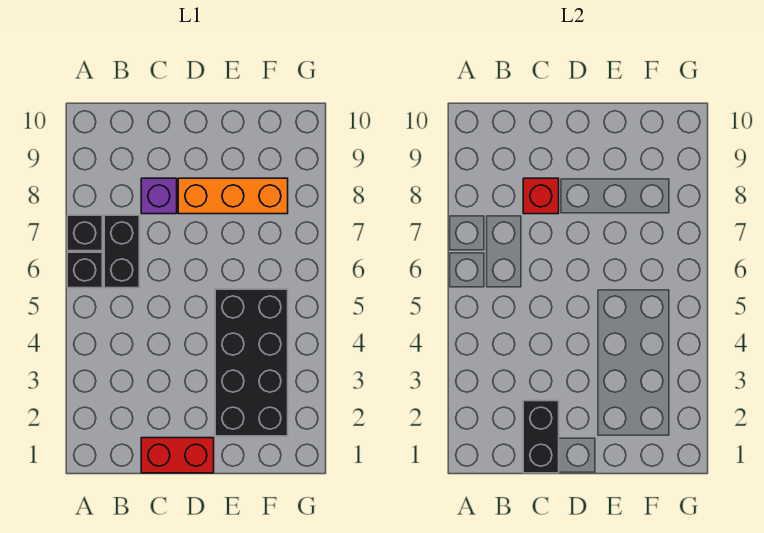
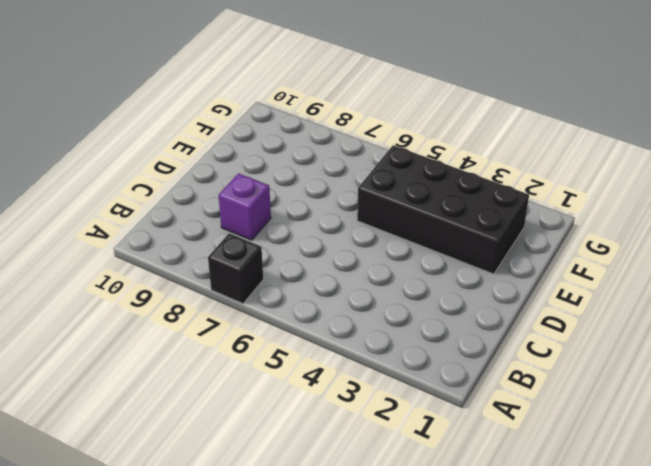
none -> black brick A6 level 1
none -> black brick B6:B7 level 1

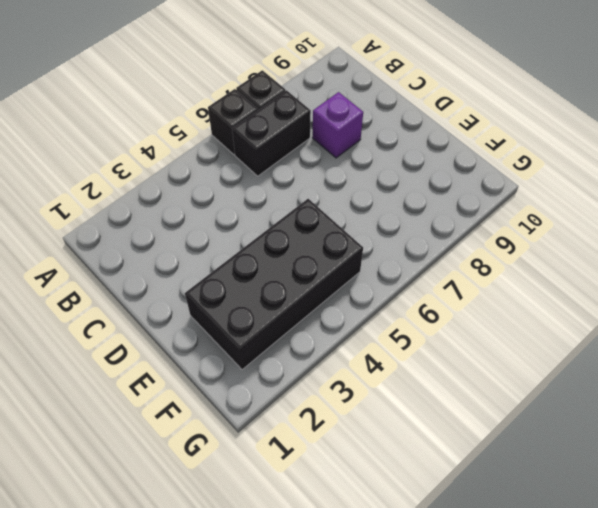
none -> red brick C1:D1 level 1
none -> orange brick D8:F8 level 1

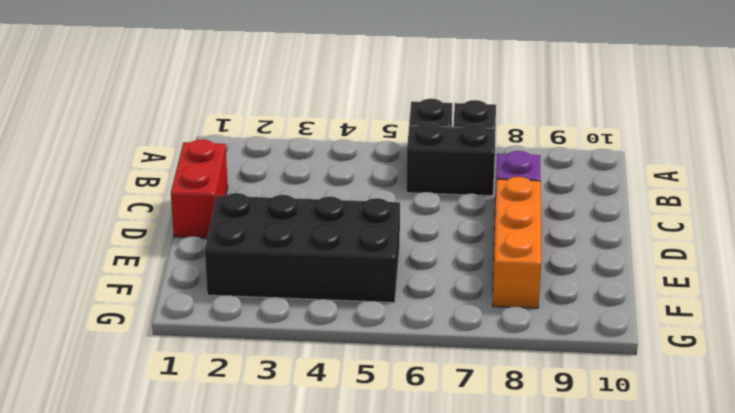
none -> black brick C1:C2 level 2
none -> red brick C8 level 2

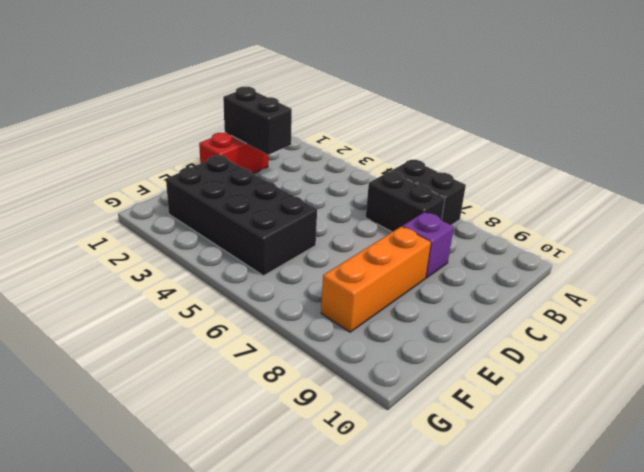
none -> red brick C8 level 2

